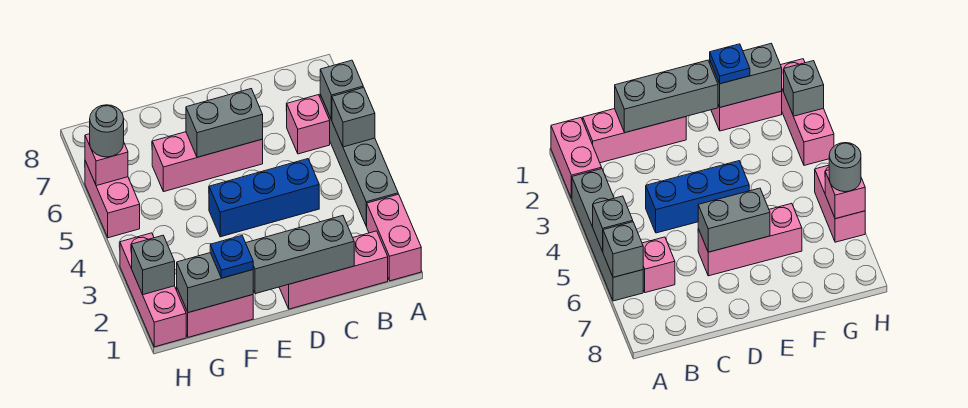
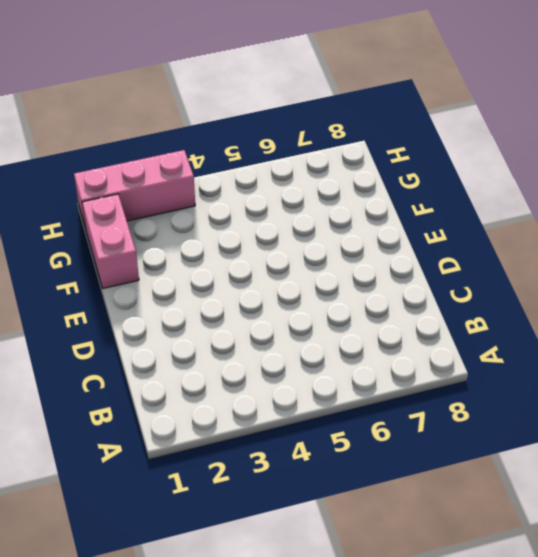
none -> pink brick A1:A2 level 1
none -> grey brick A3:A6 level 1
none -> pink brick B1:D1 level 1

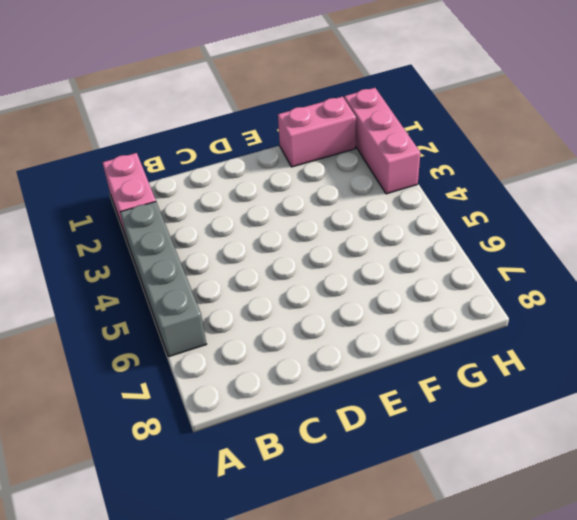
none -> pink brick B1:D1 level 1
none -> pink brick B6 level 1
none -> blue brick C4:E4 level 1

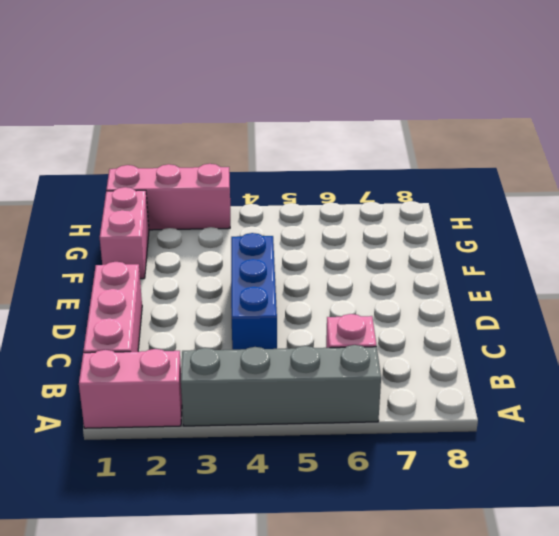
none -> pink brick D6:F6 level 1
none -> pink brick H5:H6 level 1
none -> grey brick A5 level 2

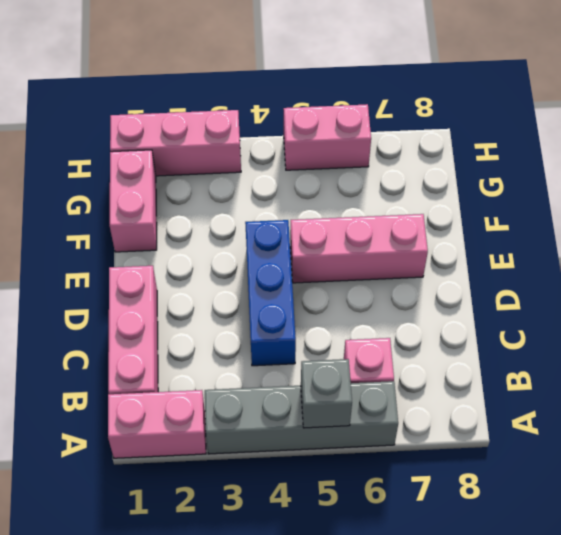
pink brick E5:E7 level 1 -> pink brick D6:F6 level 1
none -> grey brick A6 level 2
none -> grey brick C1:E1 level 2
none -> grey brick D6:E6 level 2

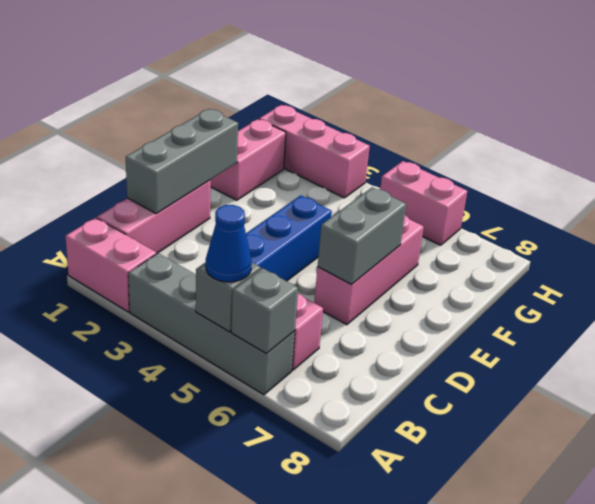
blue cone A5 level 3 -> none
none -> grey brick F1:G1 level 2
none -> grey brick H2 level 2
none -> pink brick H6 level 2

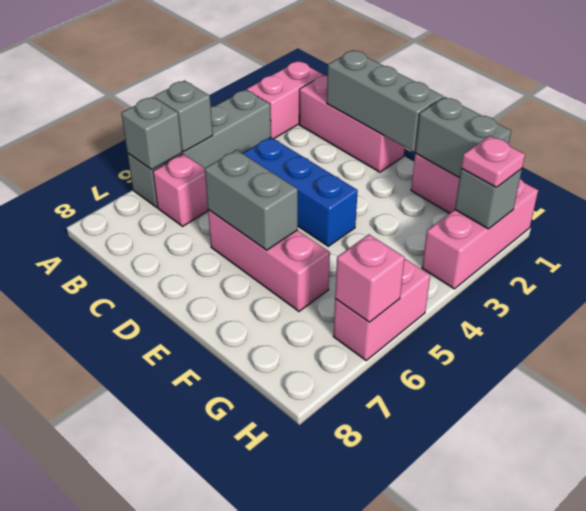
pink plate H2 level 3 -> none
none -> blue plate F1 level 3
none -> grey round brick H6 level 3

